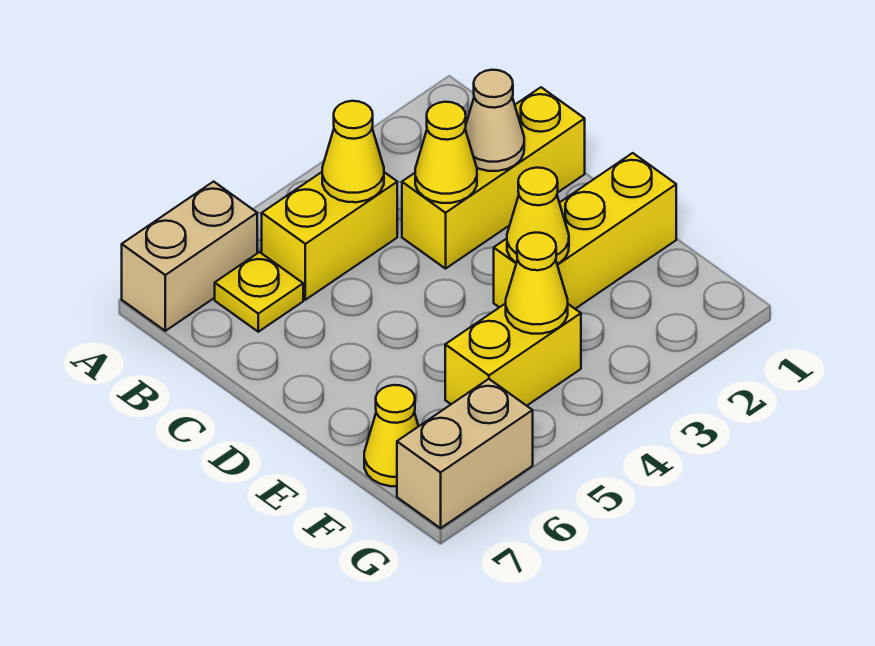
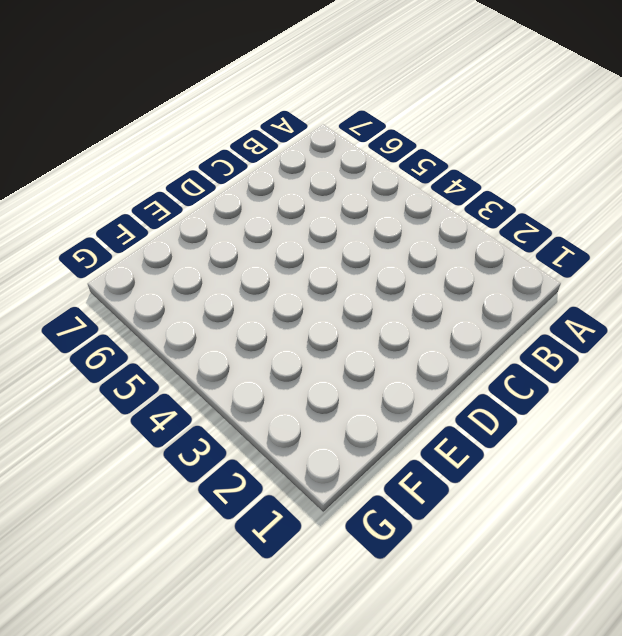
none -> tan brick A6:A7 level 1
none -> yellow brick B4:B5 level 1
none -> yellow plate B6 level 1

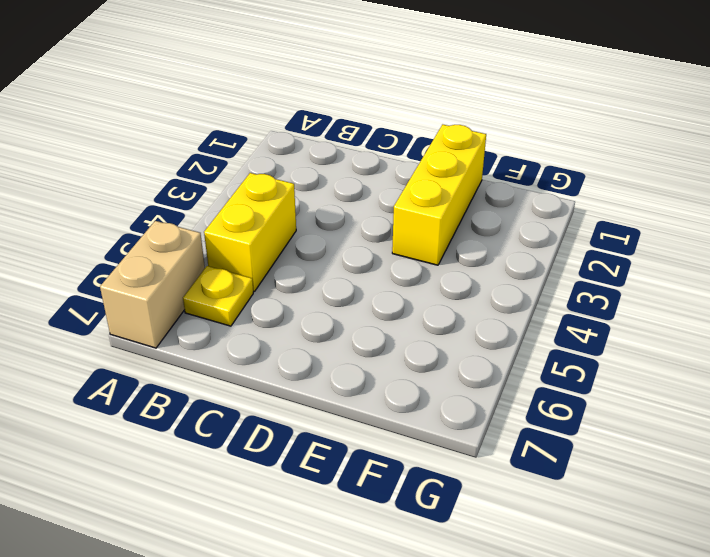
none -> yellow brick C1:C3 level 1
none -> yellow brick F4:F5 level 1
none -> yellow cone F7 level 1

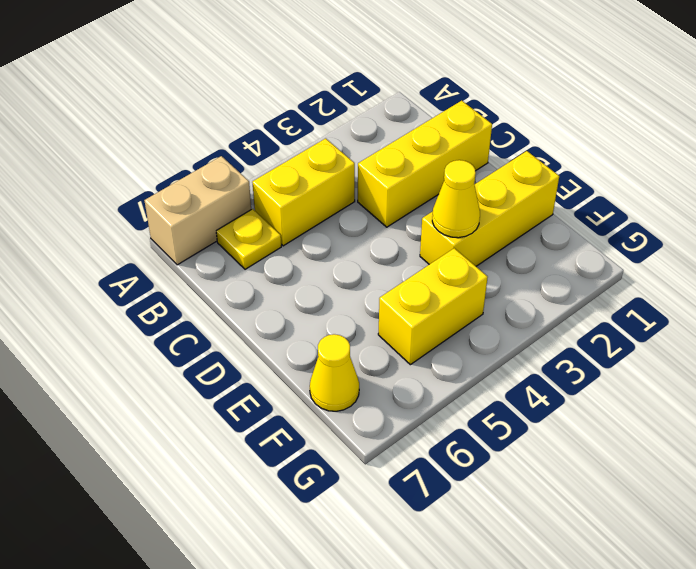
none -> tan brick G6:G7 level 1
none -> yellow cone B4 level 2
none -> tan cone C2 level 2

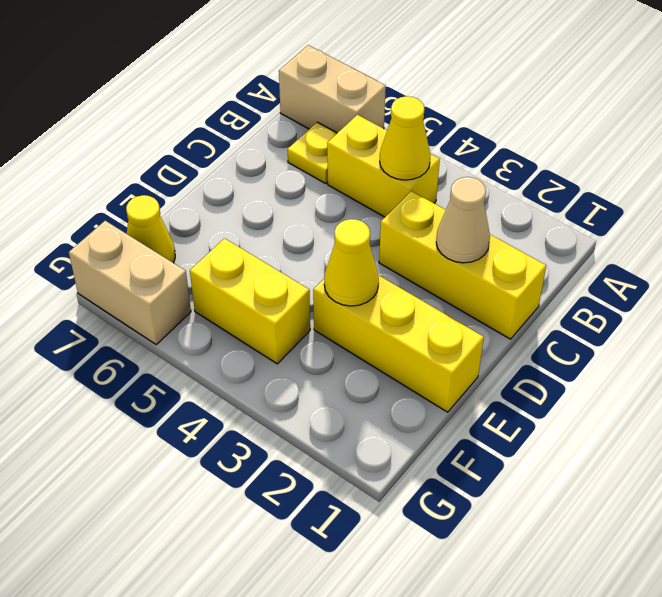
none -> yellow cone C3 level 2
none -> yellow cone F4 level 2

